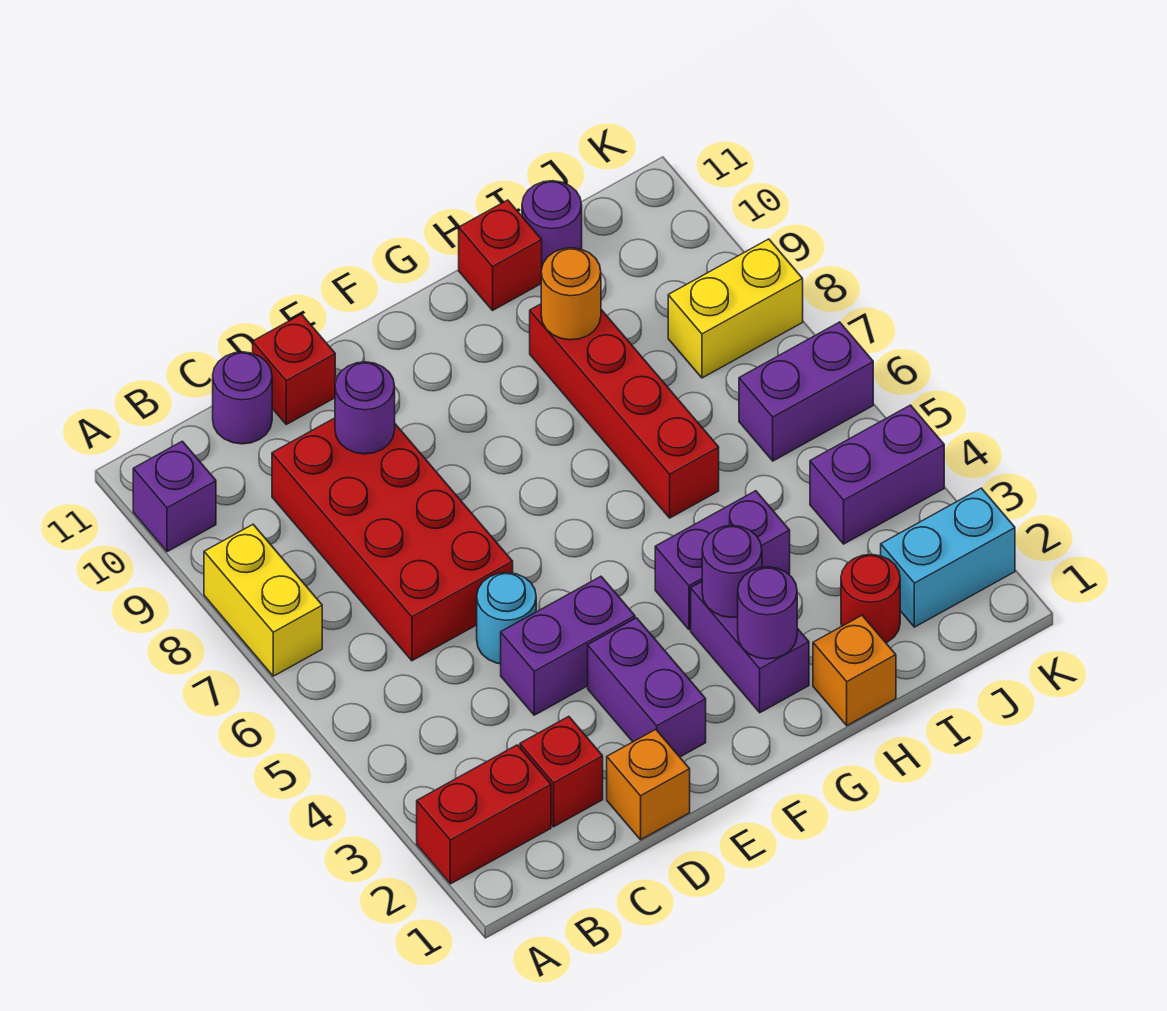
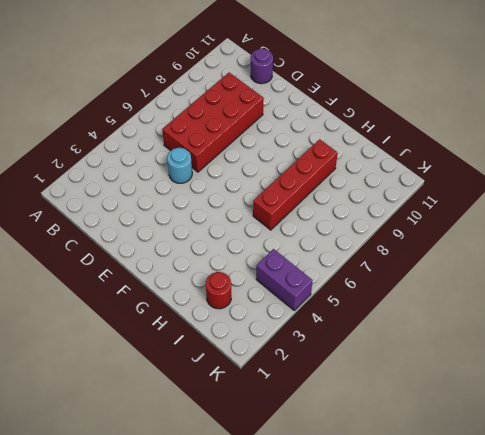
none -> red brick A2:B2 level 1
none -> yellow brick A7:A8 level 1
none -> purple brick A10 level 1

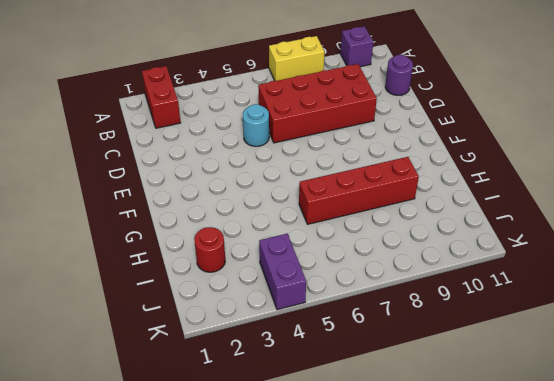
none -> red brick C2 level 1
none -> orange brick D1 level 1
none -> purple brick D4:E4 level 1

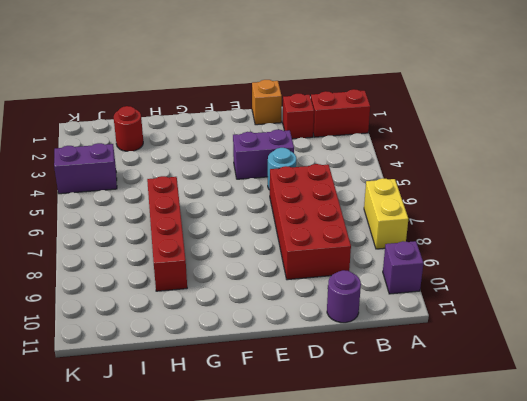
none -> red brick D11 level 1
none -> purple brick E2:E3 level 1
none -> purple brick G2:G3 level 1

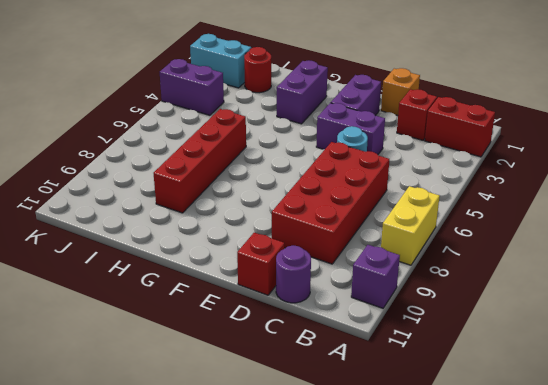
none -> purple brick G4:H4 level 1
none -> orange brick H1 level 1
none -> red brick H11 level 1

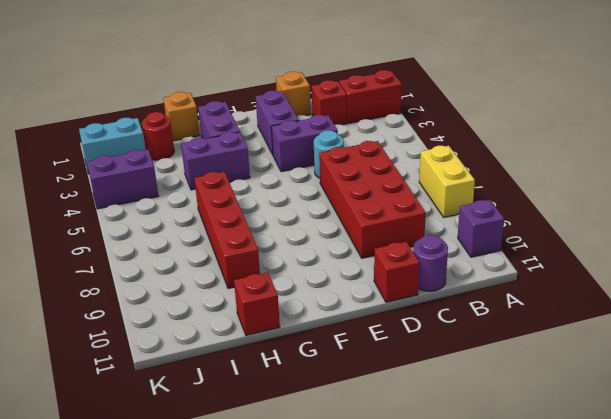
none -> purple round brick I11 level 1
none -> purple brick J6:K6 level 1
none -> yellow brick J8:K8 level 1

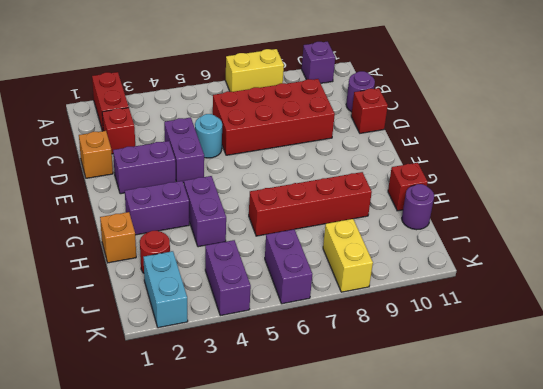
none -> purple round brick D9 level 2
none -> purple round brick G2 level 2
none -> purple round brick G3 level 2

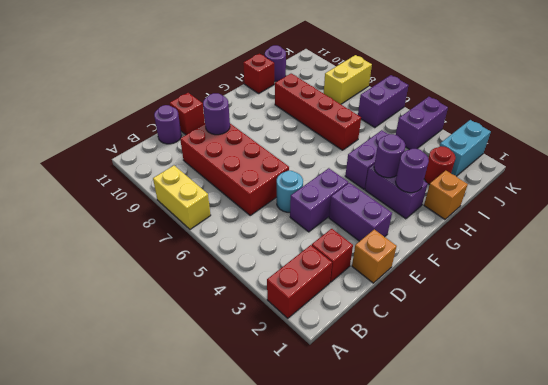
none -> purple brick A10 level 1
none -> orange round brick H9 level 2

